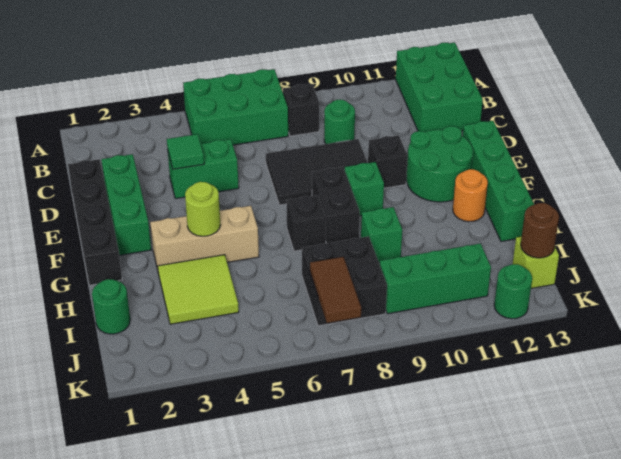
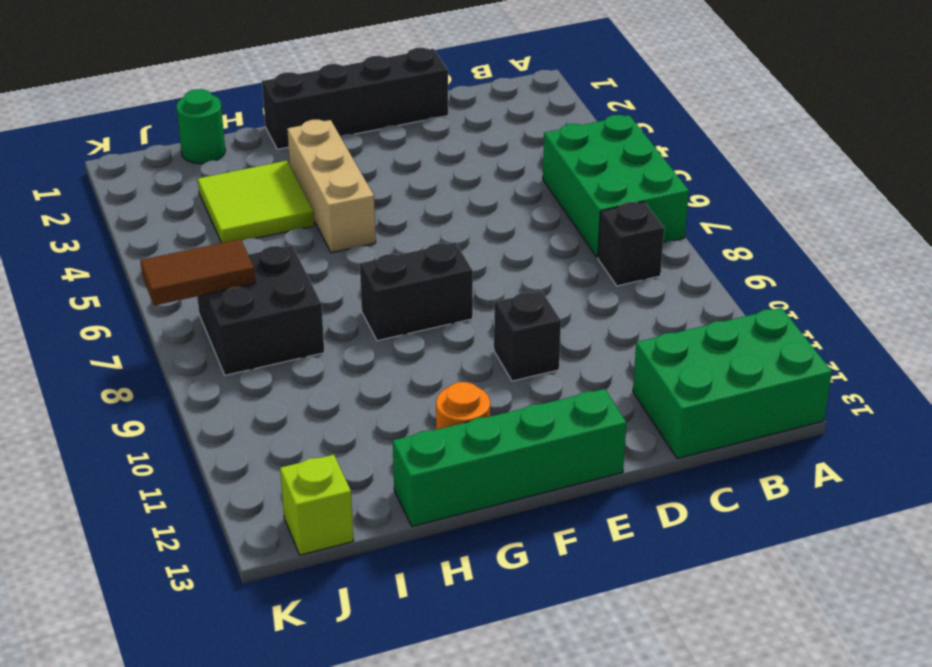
none -> green round brick C9 level 1
none -> green brick D2:F2 level 1
none -> green brick D4:D5 level 1

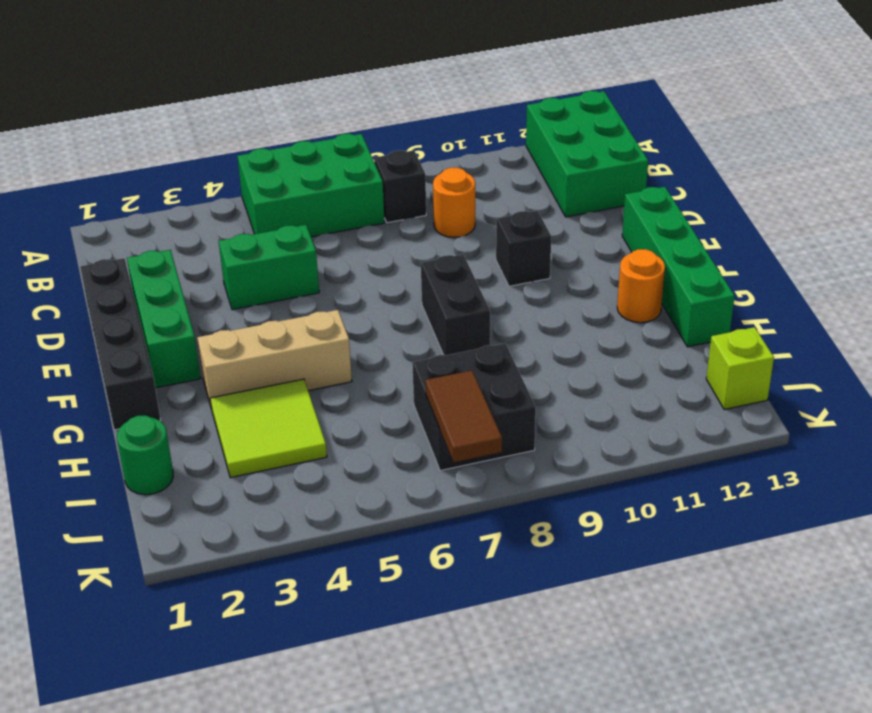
orange round brick C9 level 1 -> green round brick C9 level 1
none -> black tile D7:E9 level 1
none -> green round brick E11:F12 level 1
none -> green brick F9 level 1

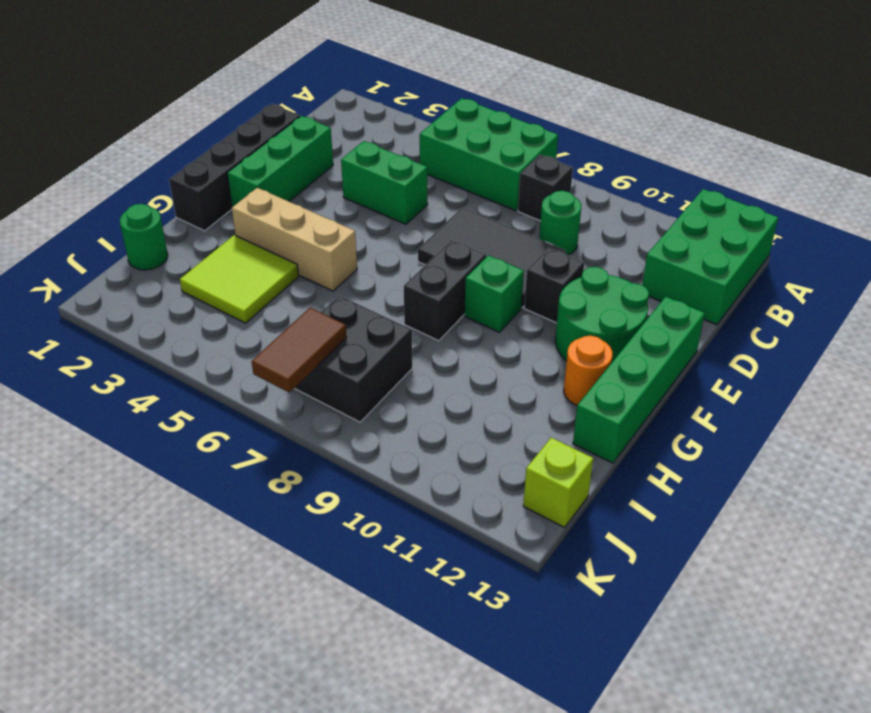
none -> black brick G7 level 1
none -> green brick H9 level 1
none -> green brick J9:J11 level 1

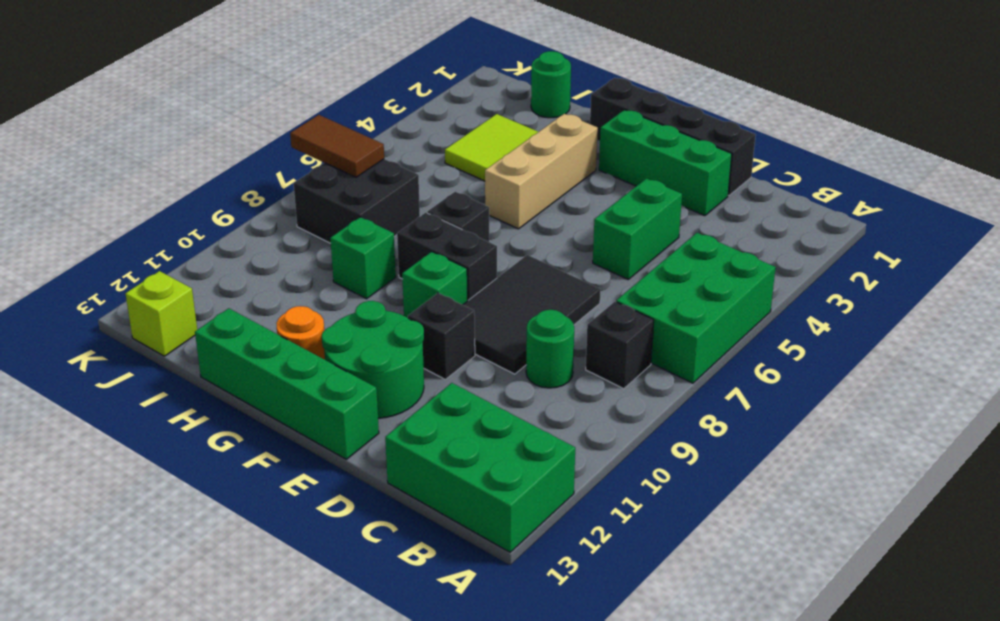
none -> green brick J9:J11 level 1
none -> green round brick K12 level 1
none -> green tile D4 level 2

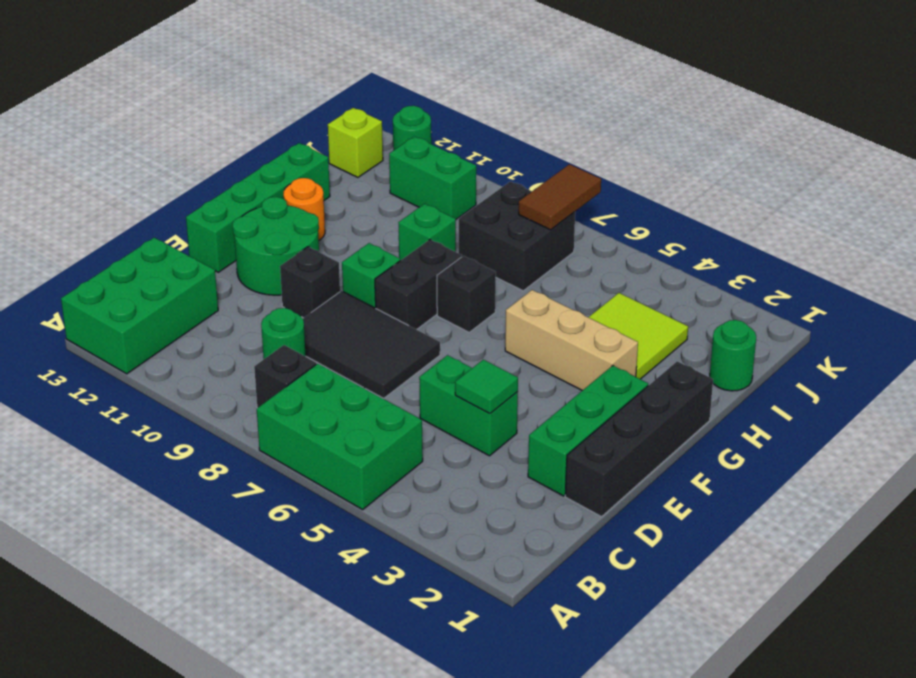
green brick J10:J11 level 1 -> green brick J9:J11 level 1
none -> lime round brick G4 level 2
none -> brown round brick J13 level 2

